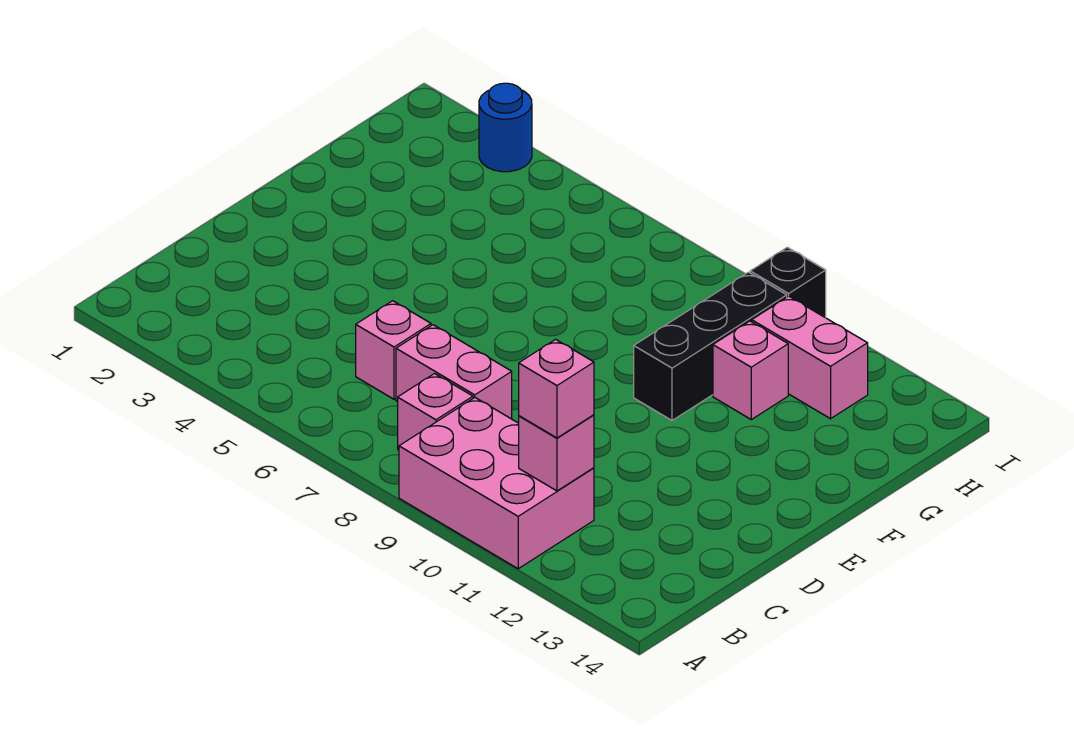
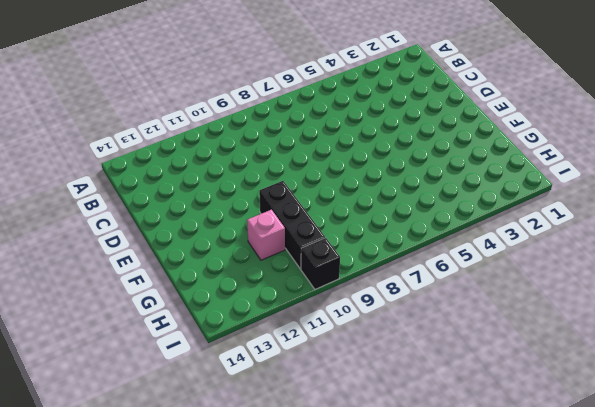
none -> pink brick A9:B11 level 1
none -> pink brick B8 level 1

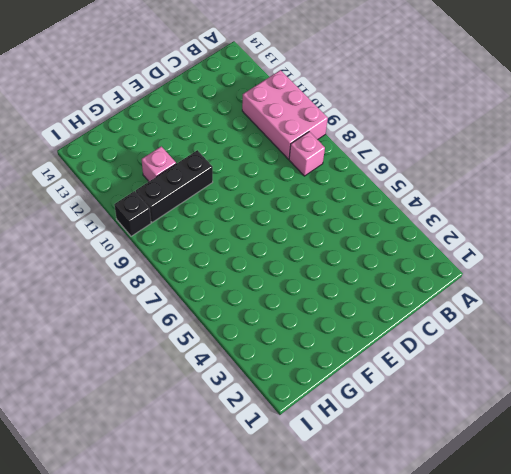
none -> pink brick C6 level 1
none -> pink brick C7:C8 level 1

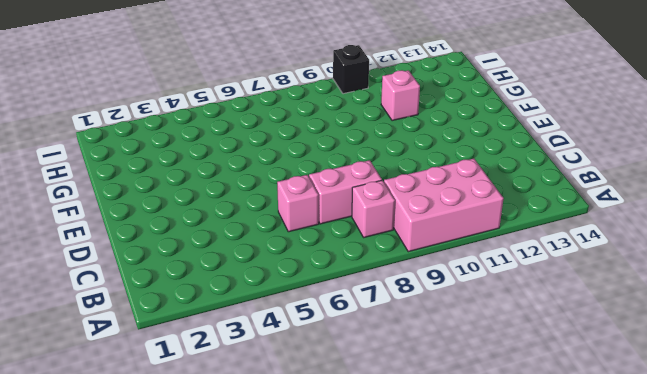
none -> black brick F10:H10 level 1
none -> pink brick H11:H12 level 1

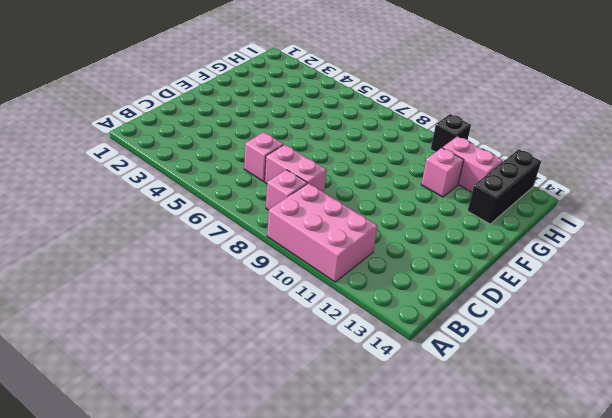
black brick G13:I13 level 1 -> black brick F10:H10 level 1
none -> blue round brick I3 level 1
none -> pink brick B11 level 2

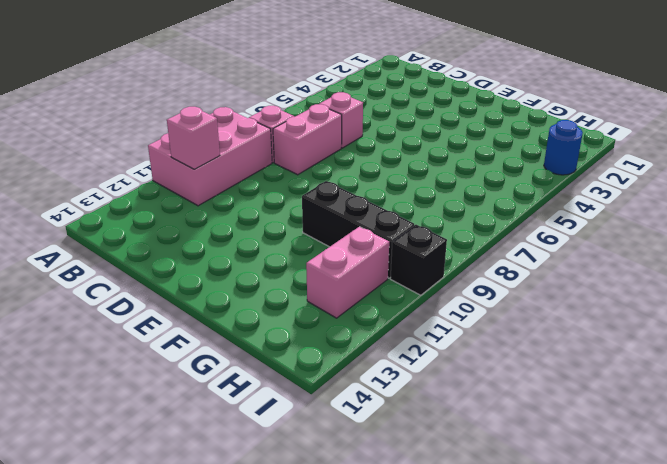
none -> pink brick G11 level 1
none -> pink brick B11 level 3

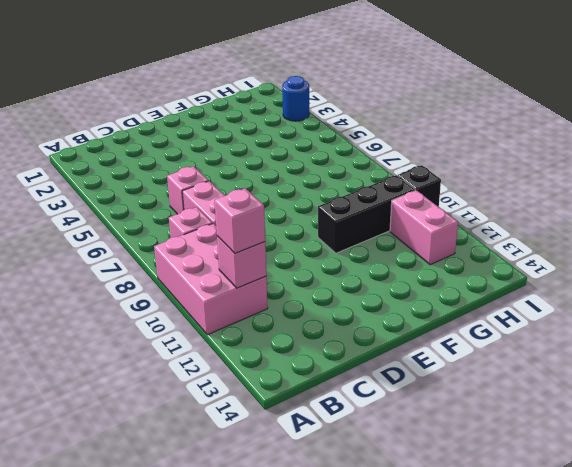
none -> pink brick G11 level 1

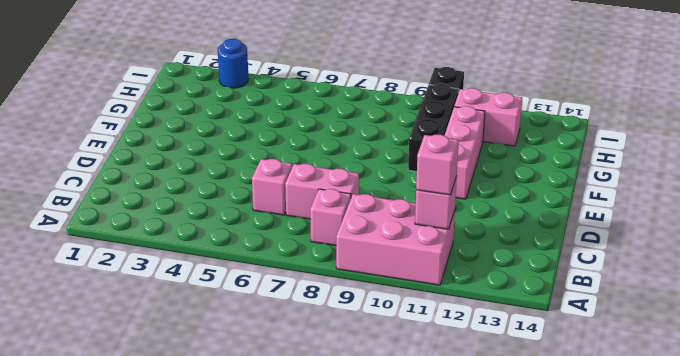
pink brick E11:G11 level 1 -> pink brick G11 level 1

